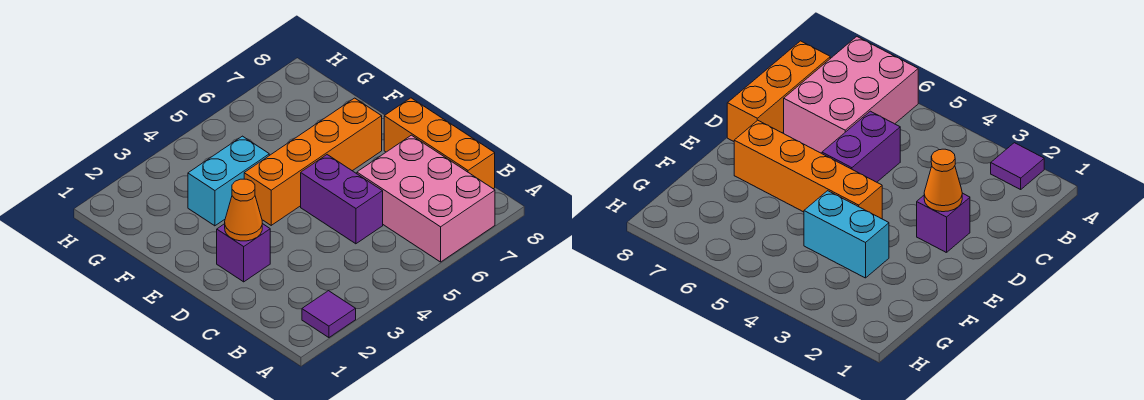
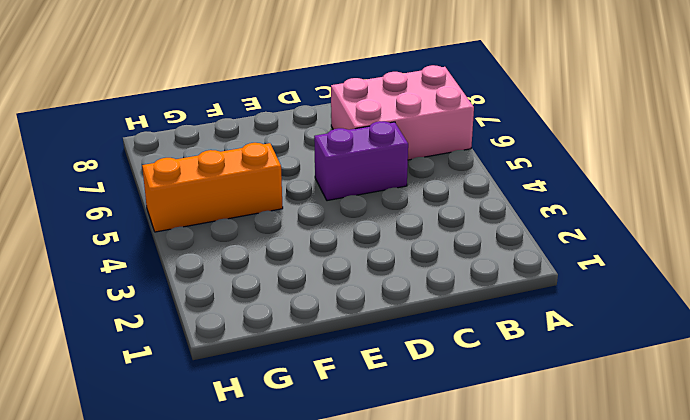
orange brick F5:H5 level 1 -> orange brick B8:D8 level 1
none -> purple tile A2 level 1
none -> purple brick D2 level 1

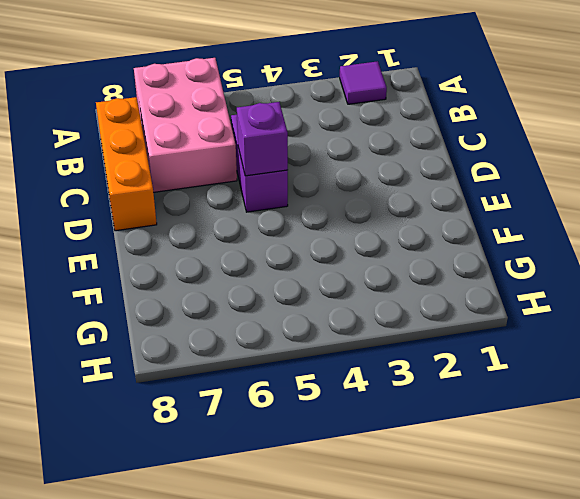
purple brick D5 level 2 -> purple brick D2 level 1
none -> orange brick E4:E7 level 1
none -> cyan brick F3:F4 level 1

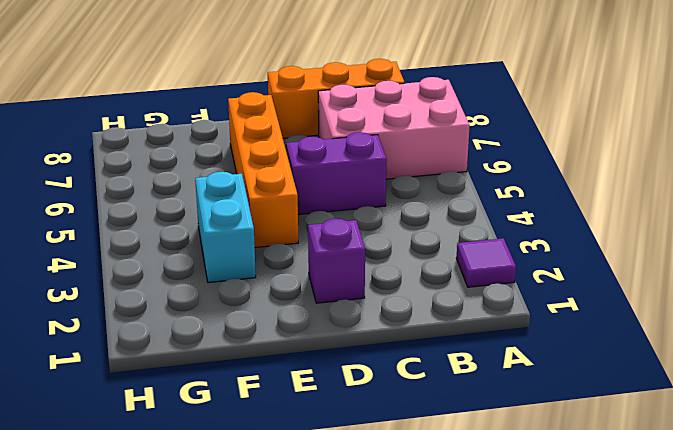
none -> orange cone D2 level 2

